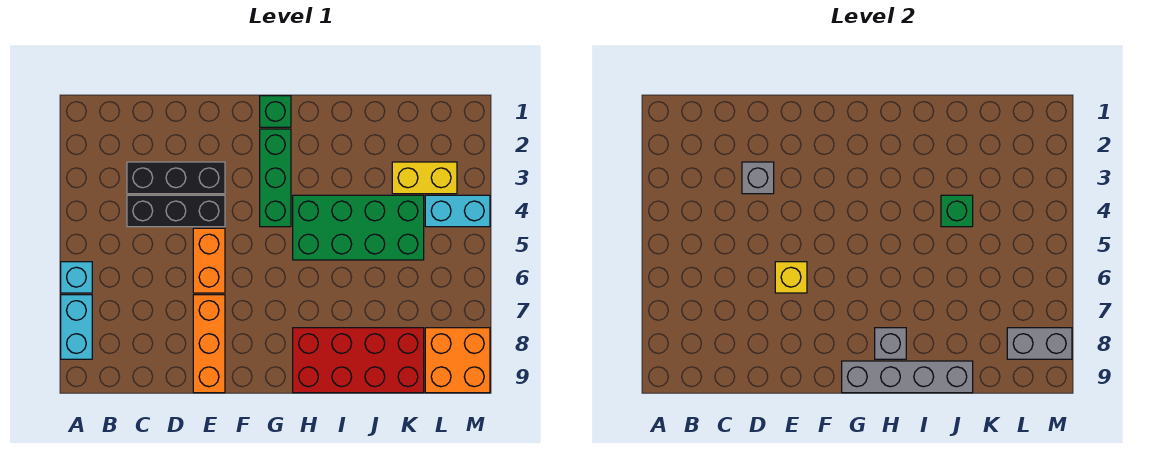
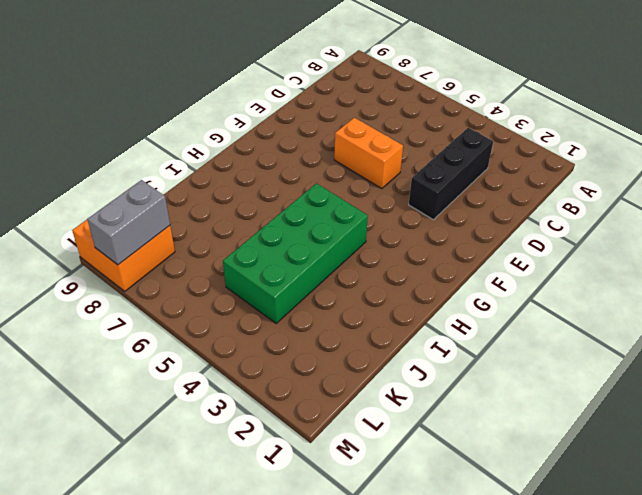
none -> cyan brick A6 level 1
none -> cyan brick A7:A8 level 1
none -> black brick C4:E4 level 1

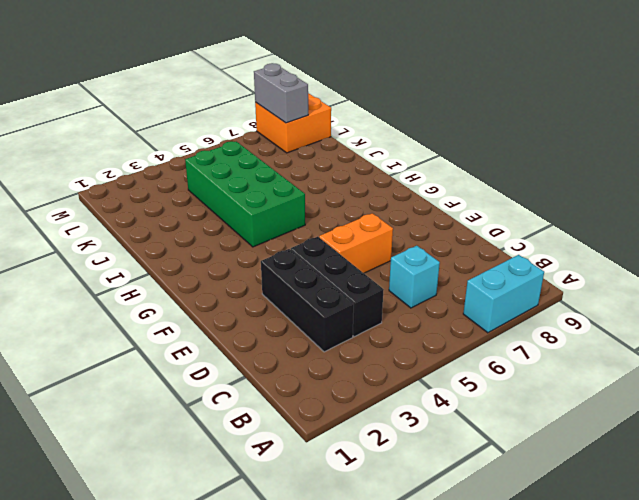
cyan brick C6 level 1 -> cyan brick A6 level 1
none -> orange brick E7:E9 level 1
none -> green brick G1 level 1
none -> green brick G2:G4 level 1

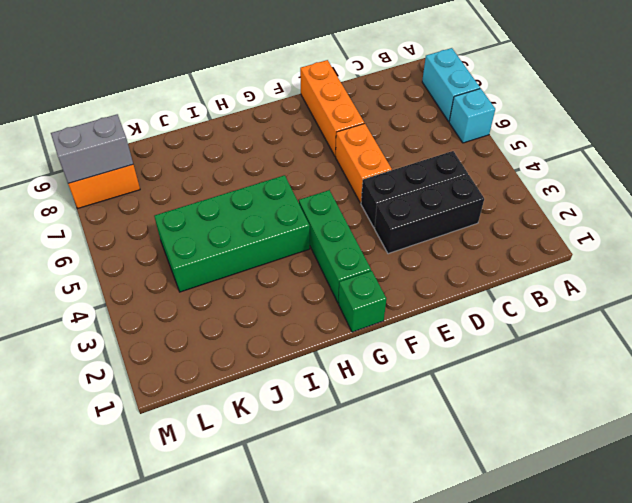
none -> red brick H8:K9 level 1
none -> yellow brick K3:L3 level 1
none -> cyan brick L4:M4 level 1

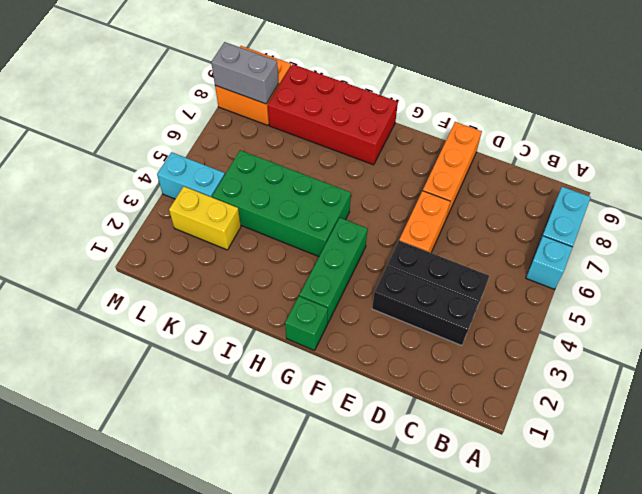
none -> grey brick D3 level 2
none -> yellow brick E6 level 2
none -> grey brick G9:J9 level 2

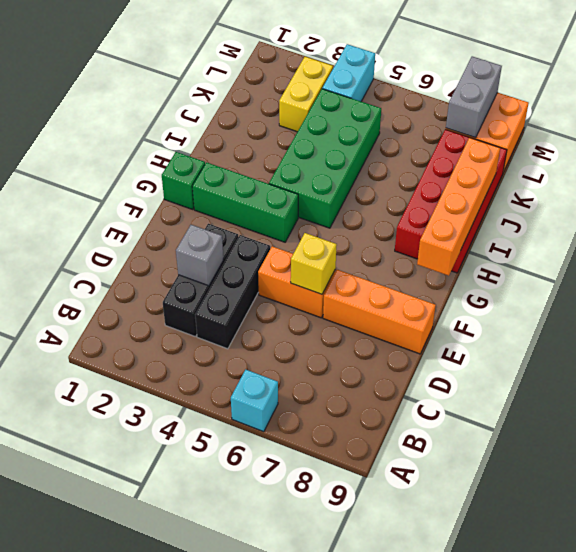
orange brick G9:J9 level 2 -> grey brick G9:J9 level 2
none -> cyan brick A7:A8 level 1
none -> grey brick H8 level 2
none -> green brick J4 level 2

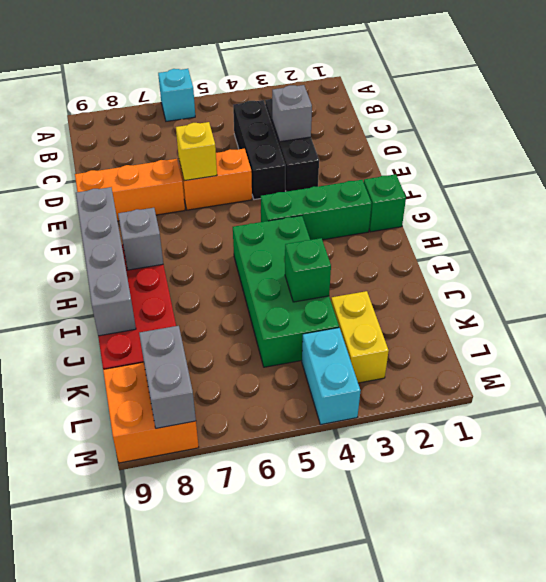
none -> cyan brick A7:A8 level 1

